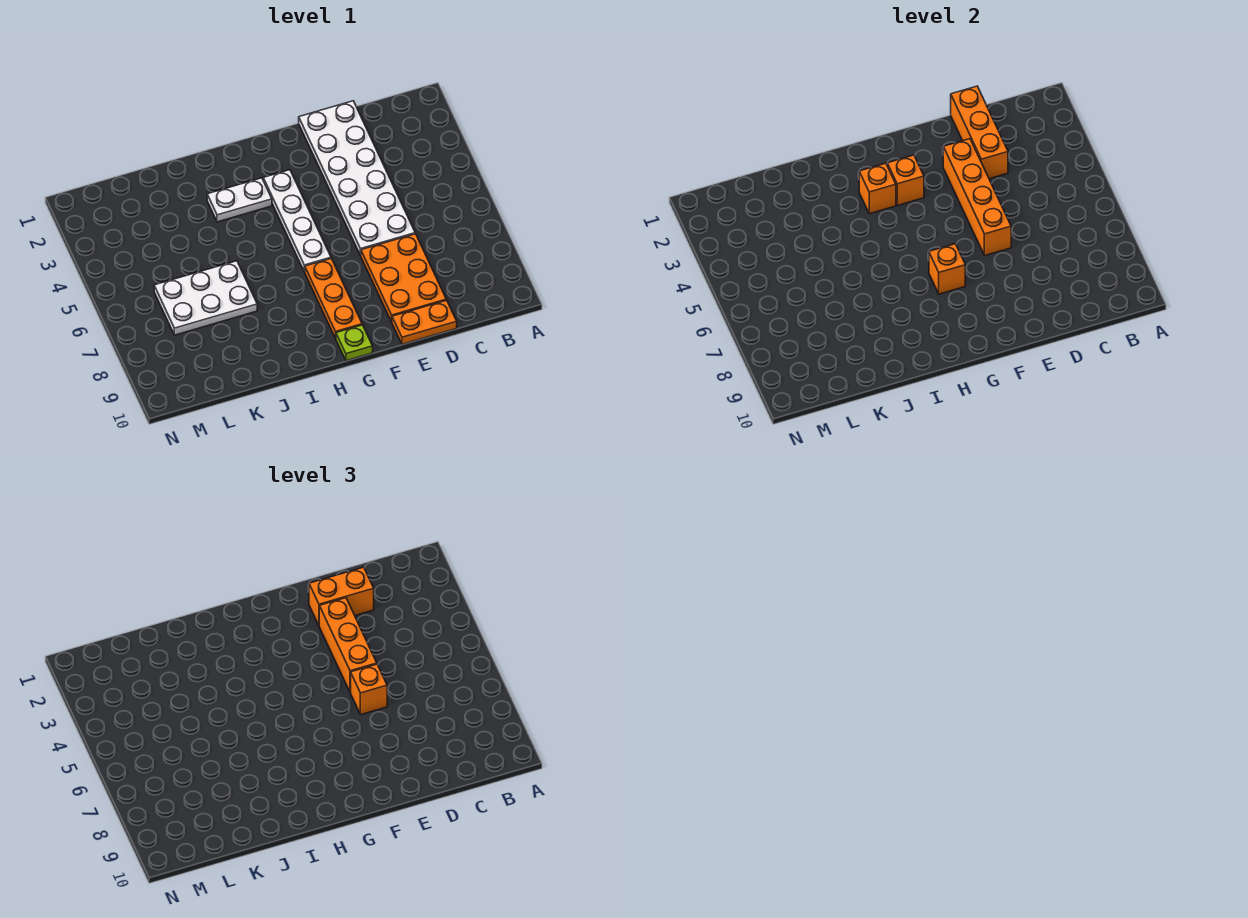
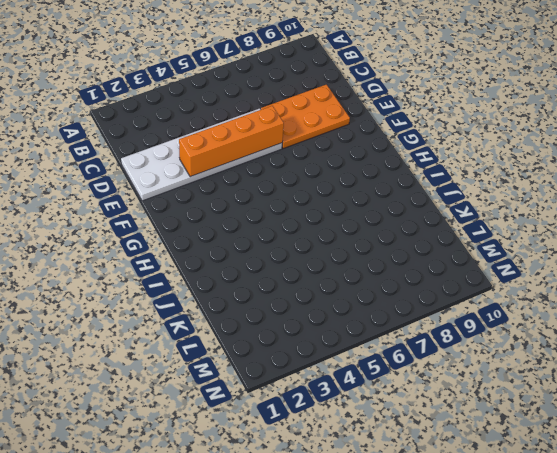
none -> orange plate D10:E10 level 1
none -> white plate G3:G6 level 1
none -> orange plate G7:G9 level 1

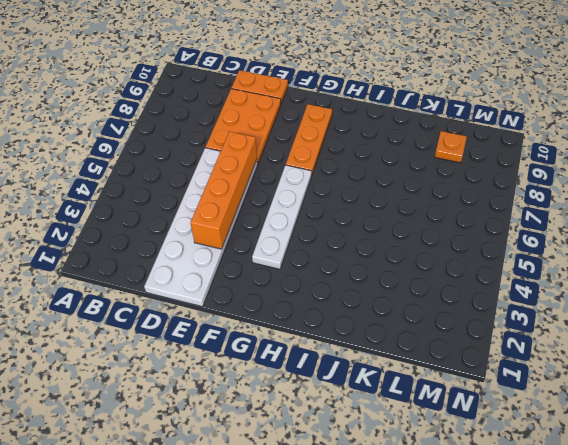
orange plate L9 level 1 -> none
none -> lime plate G10 level 1
none -> white plate H3:I3 level 1
none -> white plate J6:L7 level 1

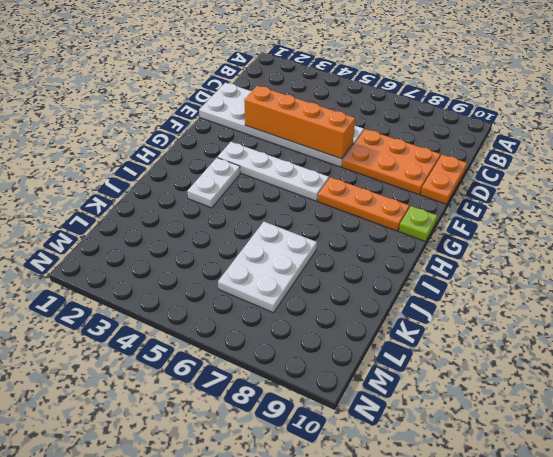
none -> orange brick D1:D3 level 2
none -> orange brick G3 level 2
none -> orange brick G7 level 2

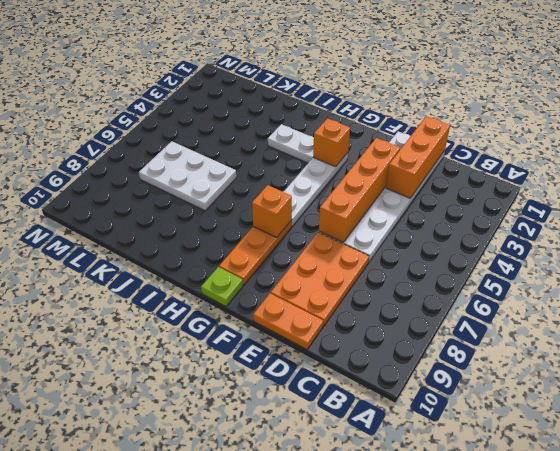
none -> orange brick H3 level 2
none -> orange brick D2:E2 level 3
none -> orange brick E3:E5 level 3

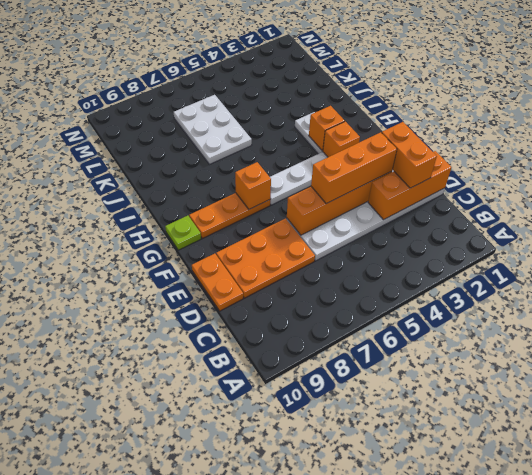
none -> orange brick E6 level 3

